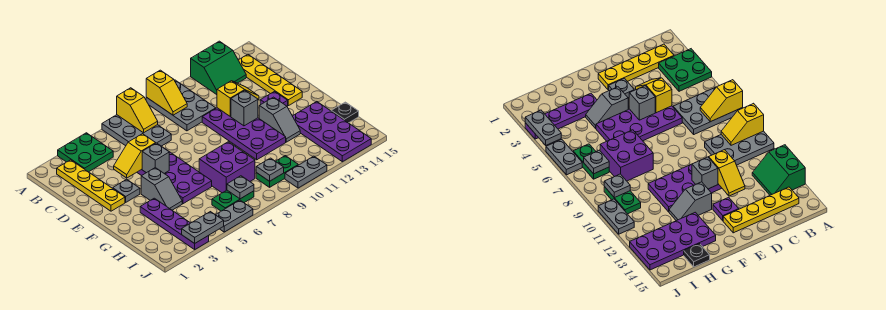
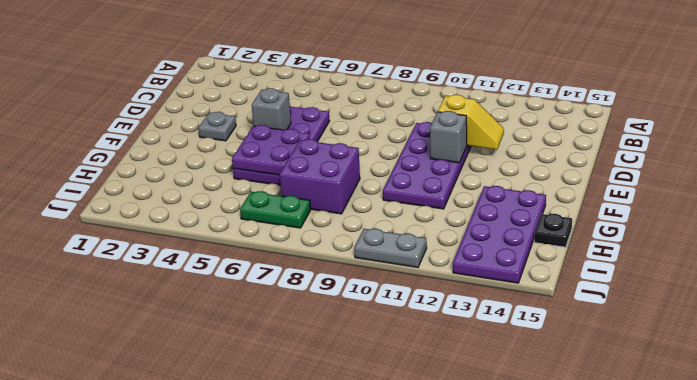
purple plate F5:G6 level 2 -> none
none -> green plate A3:B4 level 1
none -> grey plate A6:C7 level 1
none -> grey plate A9:C10 level 1

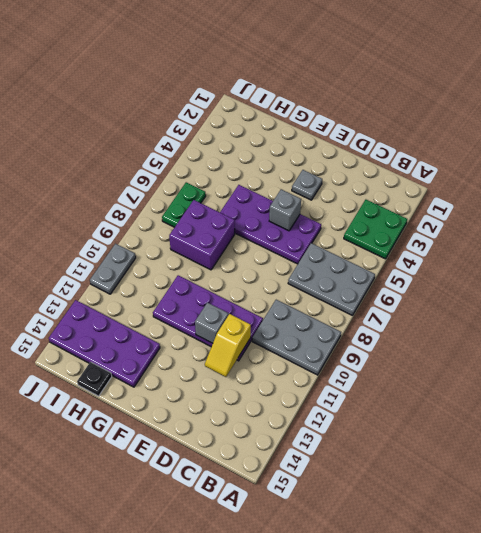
none -> green slope A12:B13 level 1 top A
none -> yellow plate B2:E2 level 1
none -> yellow plate B14:E14 level 1

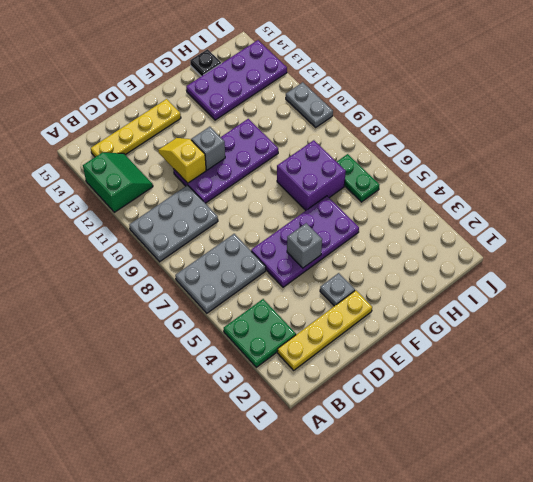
none -> purple plate E13 level 1
none -> grey slope F4:G4 level 1 top F
none -> grey slope F12:G12 level 1 top F

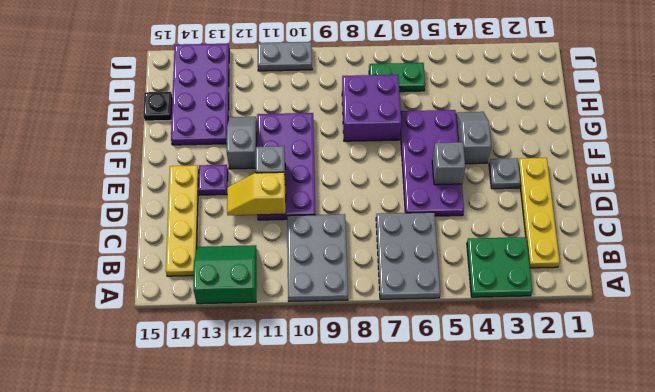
none -> purple plate G3:J3 level 1
none -> green plate I9:I10 level 1
none -> grey plate J5:J6 level 1

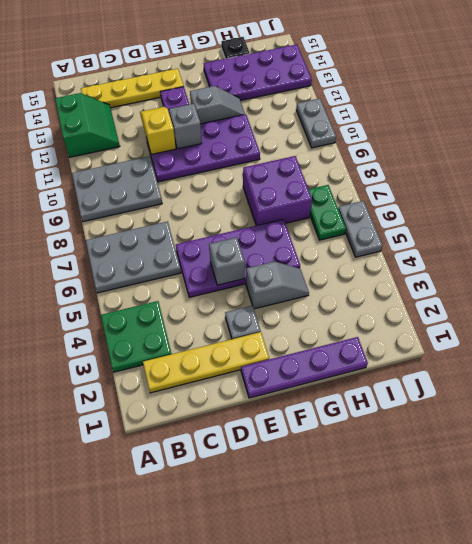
purple plate E1:H1 level 1 -> purple plate G3:J3 level 1
none -> green plate I9:I10 level 1
none -> yellow slope A7:B7 level 2 top A
none -> yellow slope A9:B9 level 2 top A

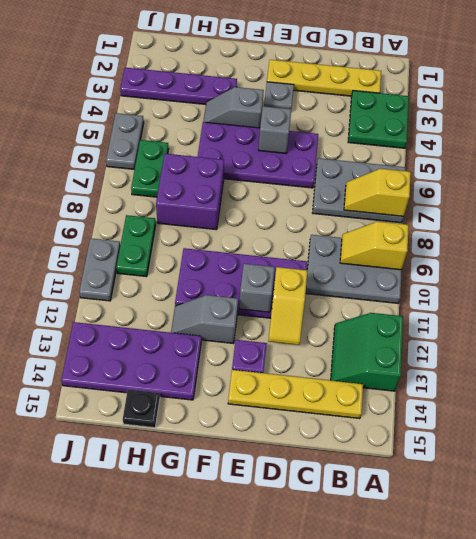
none -> yellow slope D4:D5 level 2 top 5
none -> grey plate I7 level 2
none -> grey plate I9 level 2

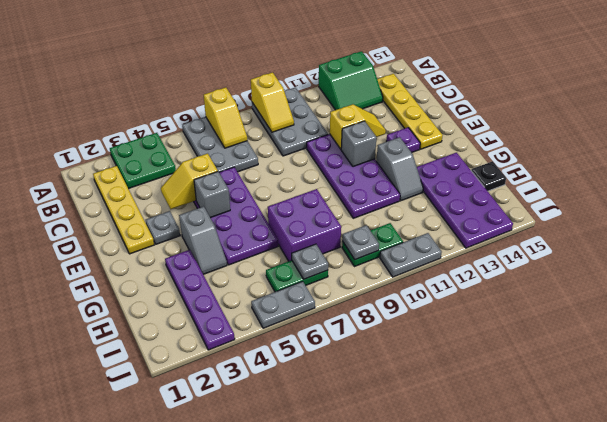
none -> grey plate J3:J4 level 2

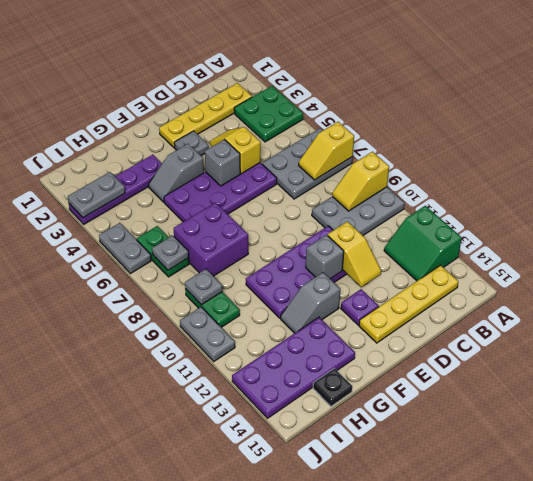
grey plate I3:J3 level 2 -> grey plate J3:J4 level 2

